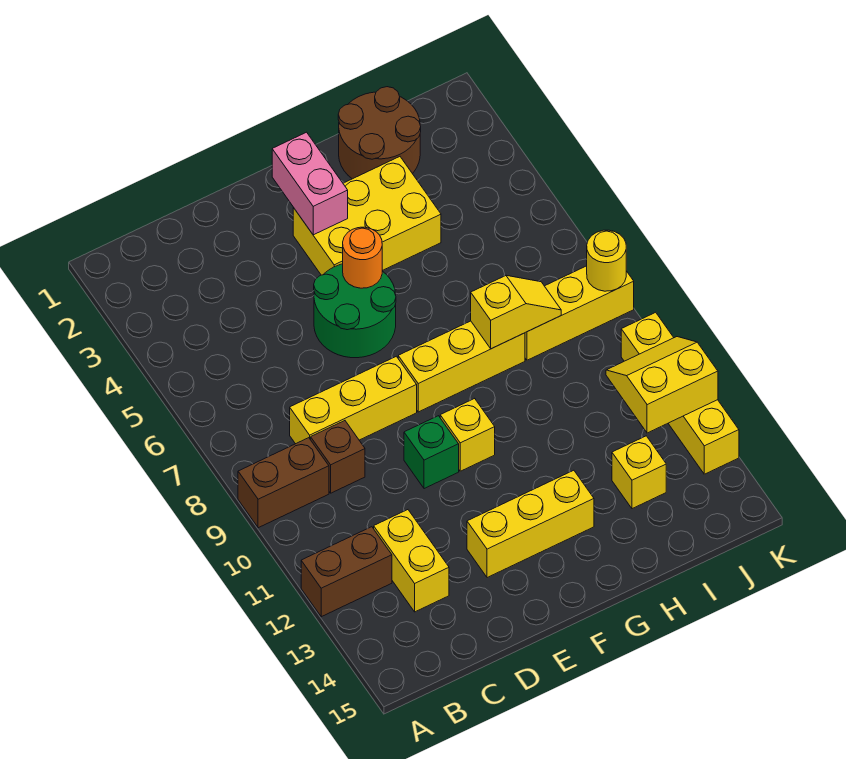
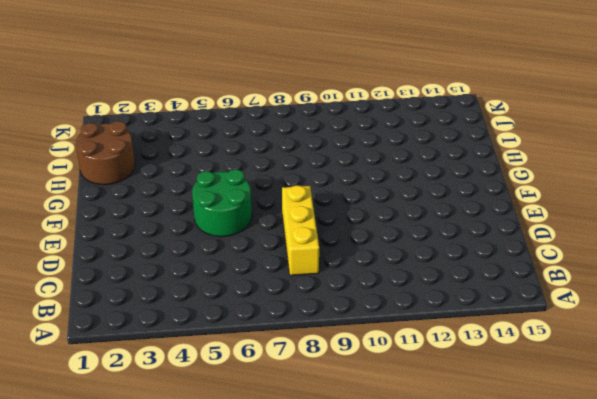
none -> brown brick A9:B9 level 1
none -> brown brick A12:B12 level 1
none -> brown brick C9 level 1

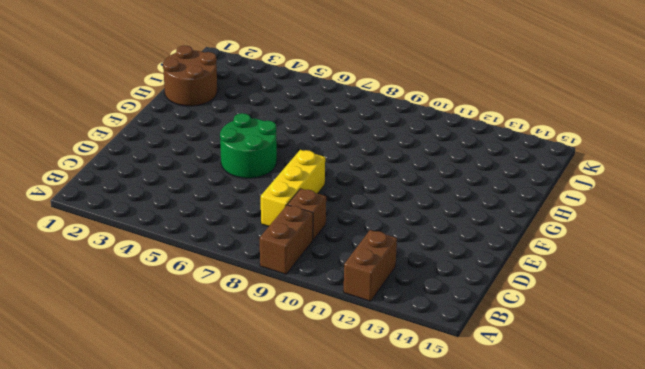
none -> yellow brick C12:C13 level 1
none -> green brick E10 level 1
none -> yellow brick E13:G13 level 1

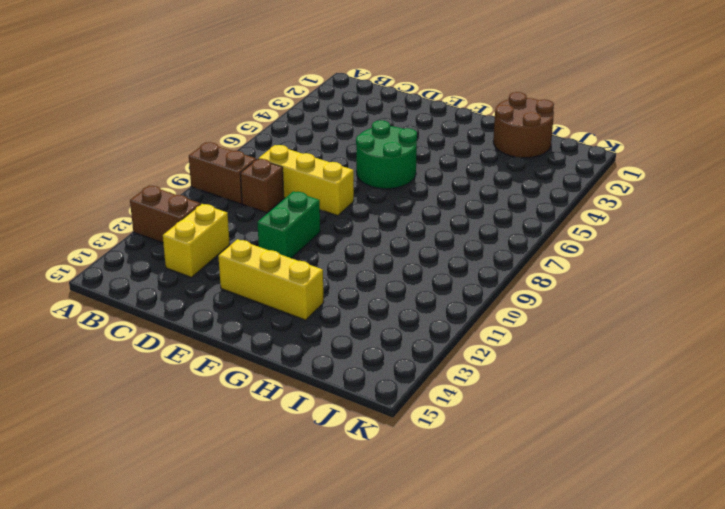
green brick E10:E11 level 1 -> green brick E10 level 1
none -> yellow brick F3:H4 level 1
none -> yellow brick F8:H8 level 1
none -> yellow brick F10 level 1

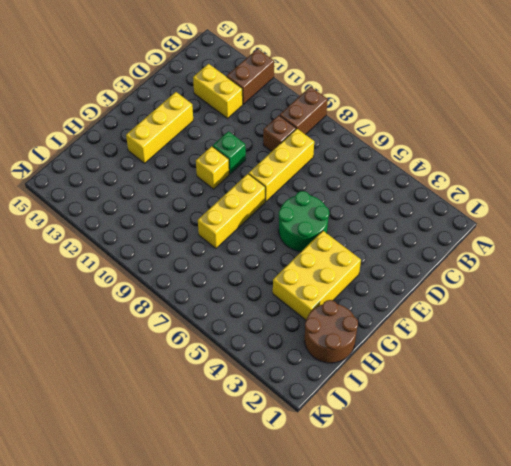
none -> yellow brick I8:K8 level 1
none -> yellow brick I13 level 1
none -> yellow brick K10:K13 level 1

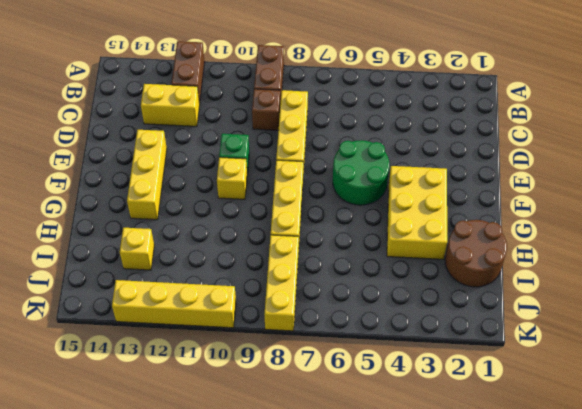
none -> pink brick F2:F3 level 2
none -> orange round brick F5 level 2
none -> yellow slope H8:I8 level 2 top H

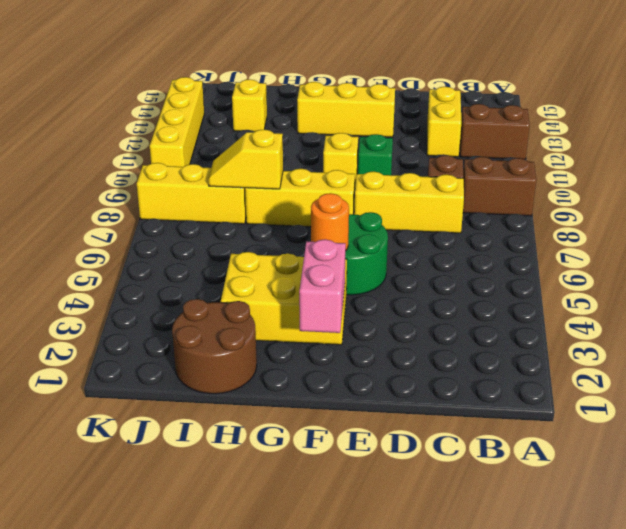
none -> yellow slope J11:K12 level 2 top 12
none -> yellow round brick K8 level 2

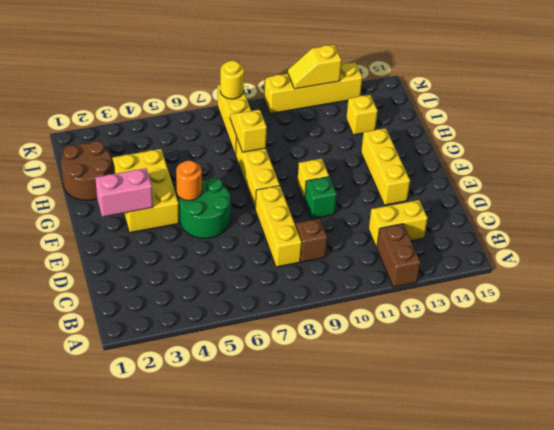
yellow slope K11:K12 level 2 top 12 -> yellow slope J11:K12 level 2 top 12
none -> brown brick A9:B9 level 1

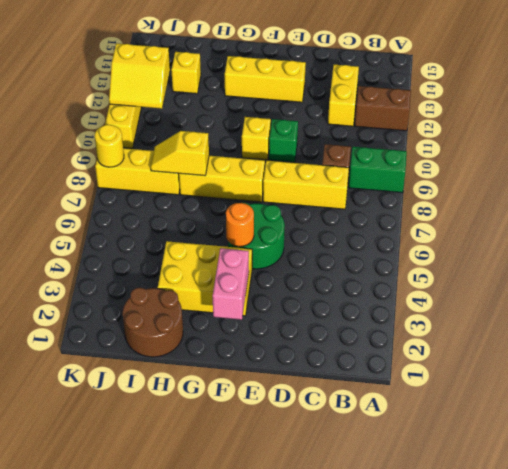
green brick A9:B9 level 1 -> brown brick A9:B9 level 1

